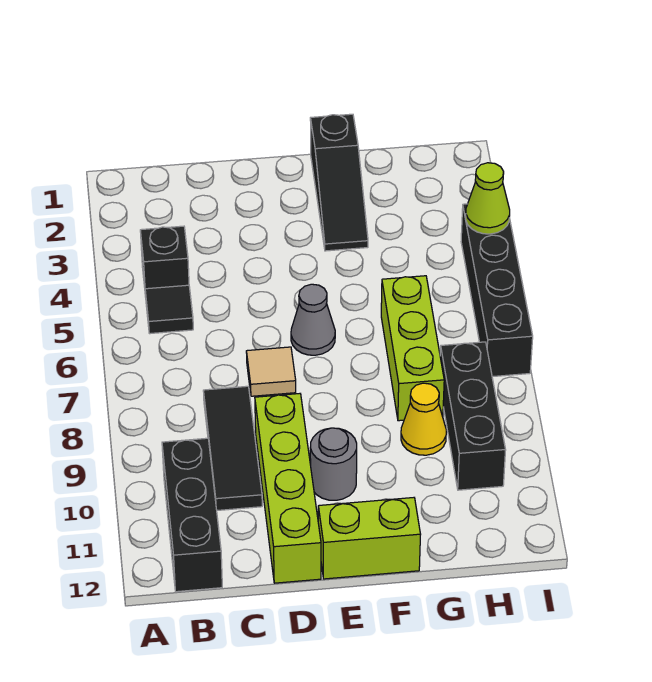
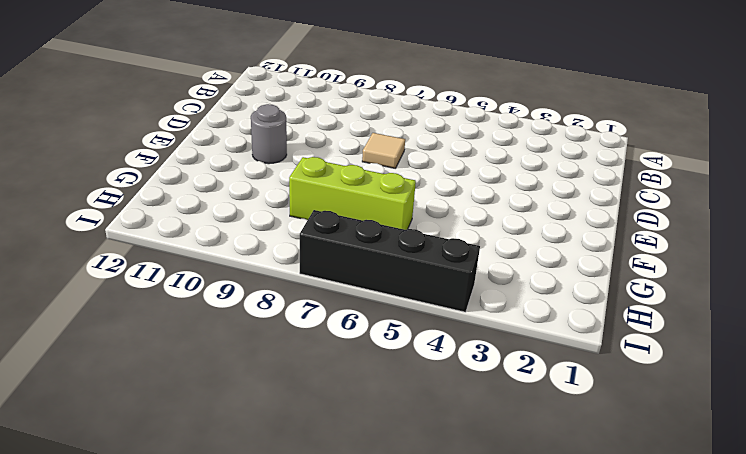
none -> black brick B4 level 1
none -> black tile B5 level 1
none -> black brick B10:B12 level 1

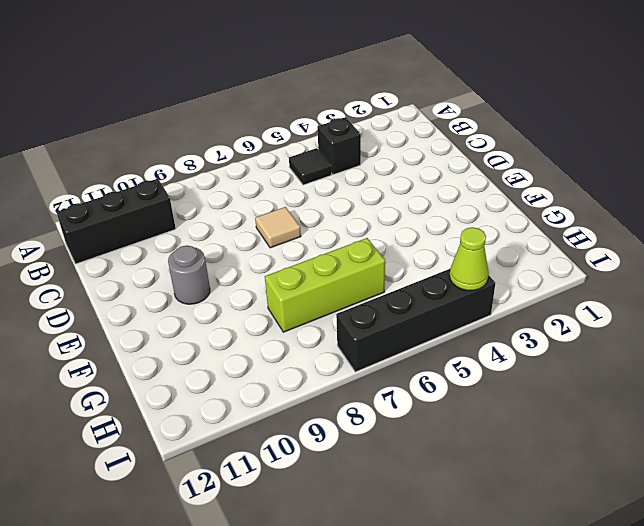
none -> black tile C8:C10 level 1
none -> lime brick D9:D12 level 1
none -> grey cone E6 level 1

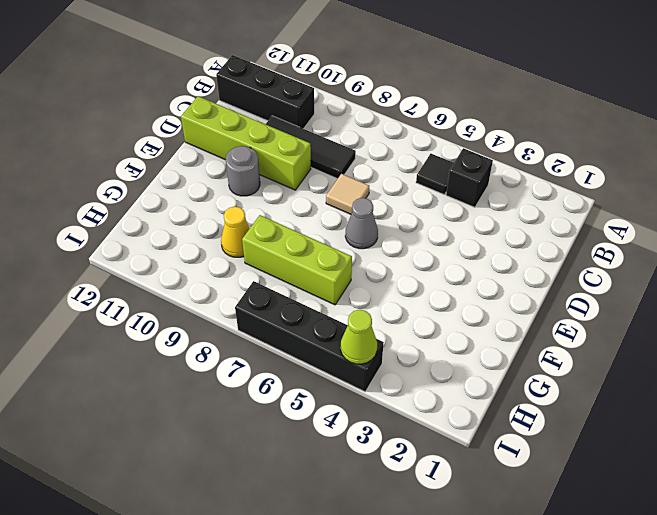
none -> lime brick E12:F12 level 1
none -> black slope F1:F3 level 1 top 1
none -> black brick H8:H10 level 1

